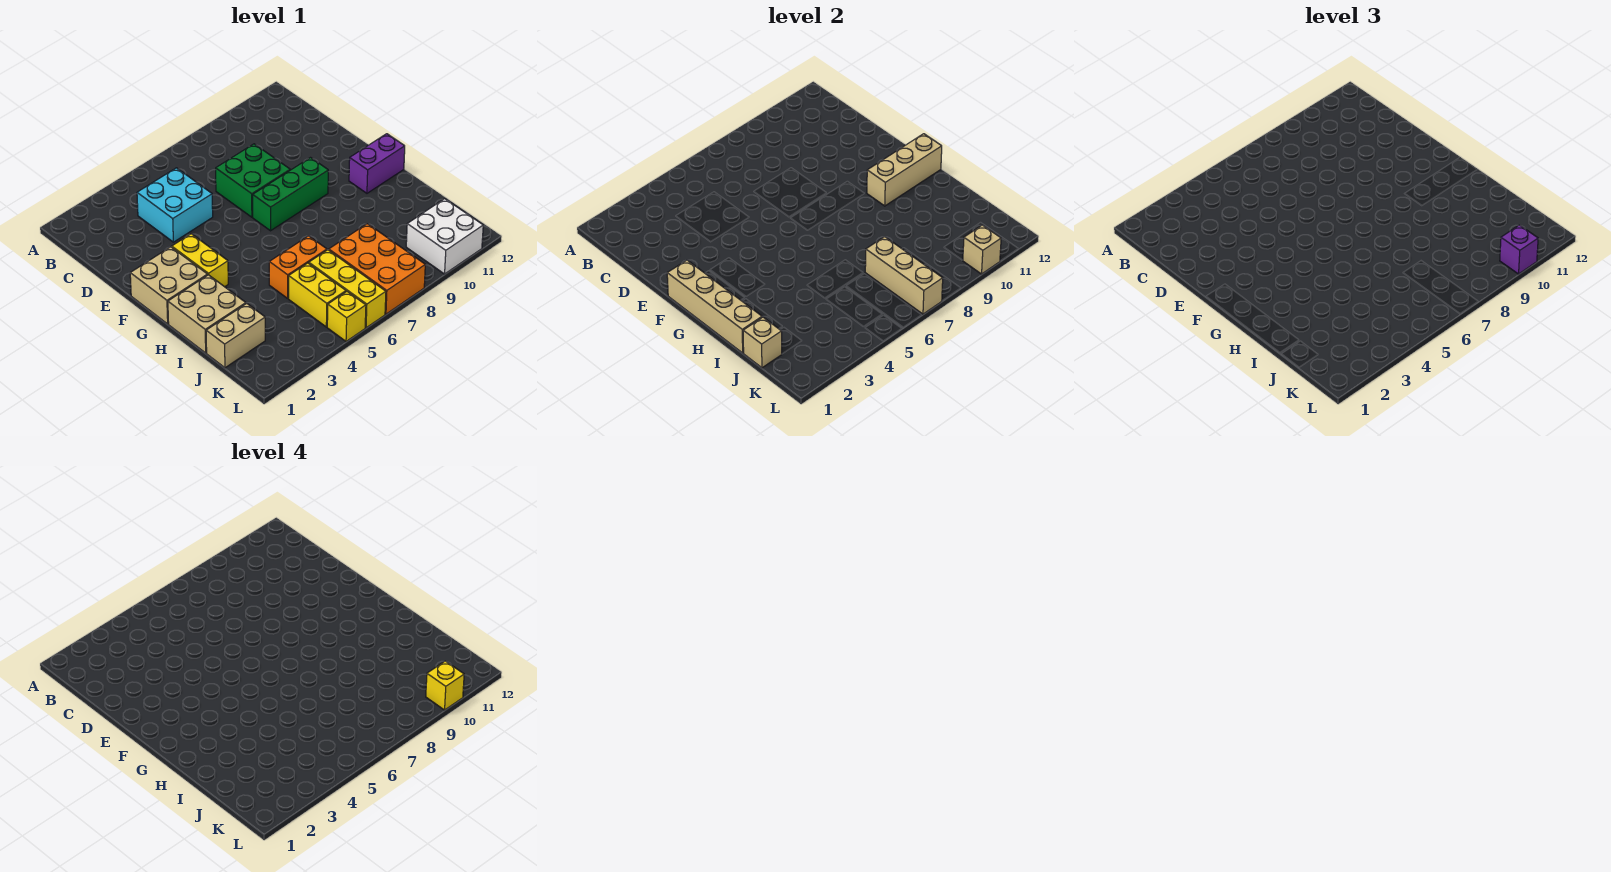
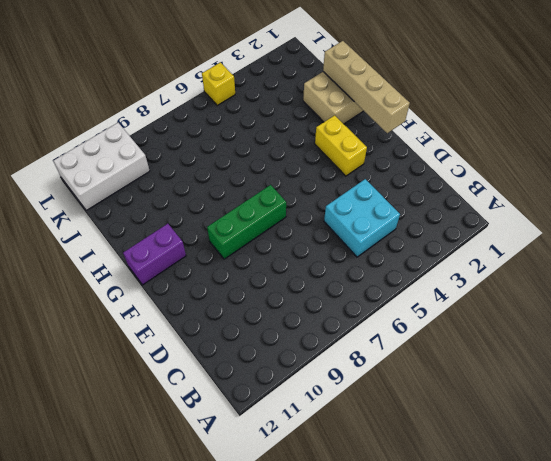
white brick K10:L12 level 1 -> white brick K10:L11 level 1
none -> green brick D7:E8 level 1
none -> tan brick F1:G2 level 1
none -> orange brick I5:I6 level 1

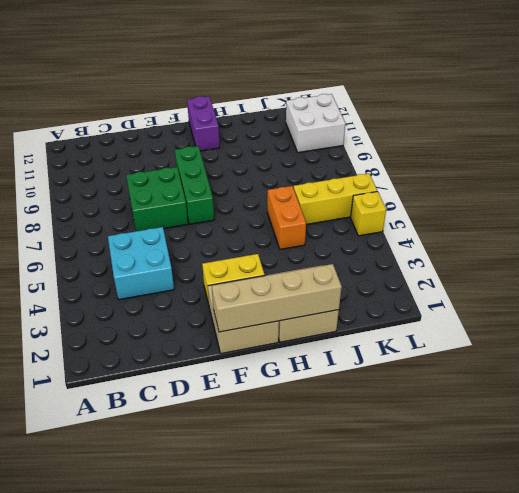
none -> tan brick J1:J2 level 1
none -> yellow brick J5:K5 level 1
none -> orange brick J7:L8 level 1

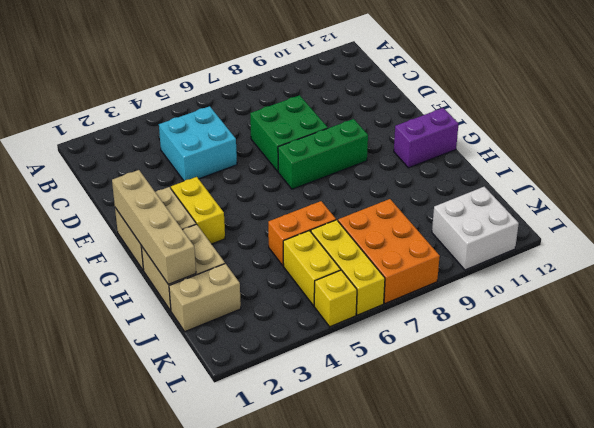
none -> tan brick G10:G12 level 2
none -> tan brick J1 level 2
none -> tan brick J7:L7 level 2

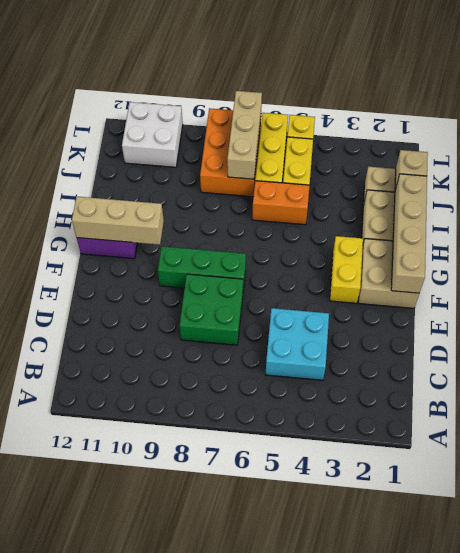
none -> tan brick L10 level 2
none -> purple brick L10 level 3
none -> yellow brick L10 level 4

